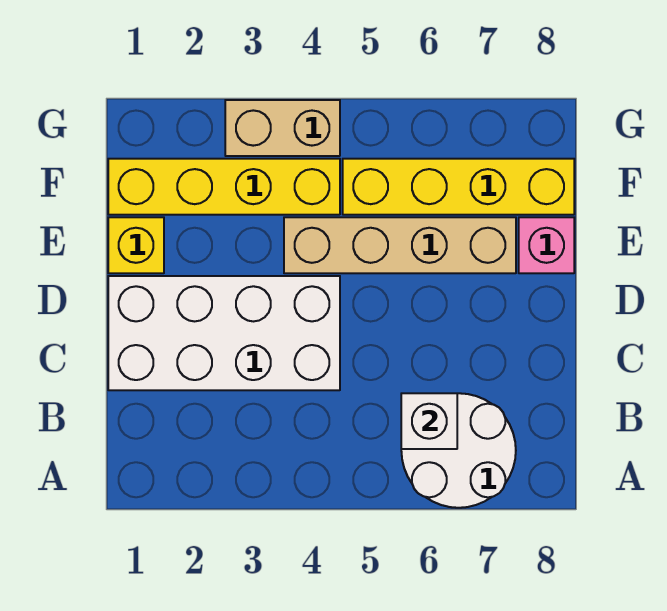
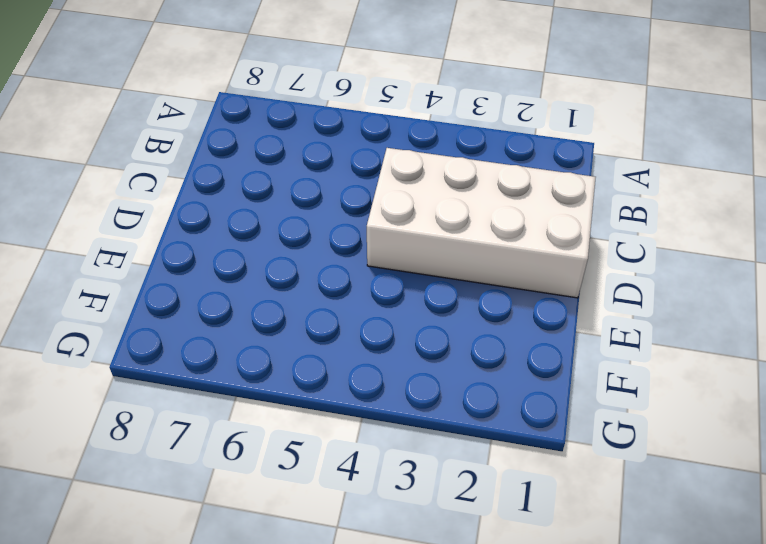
none -> white round brick A6:B7 level 1
none -> yellow brick E1 level 1

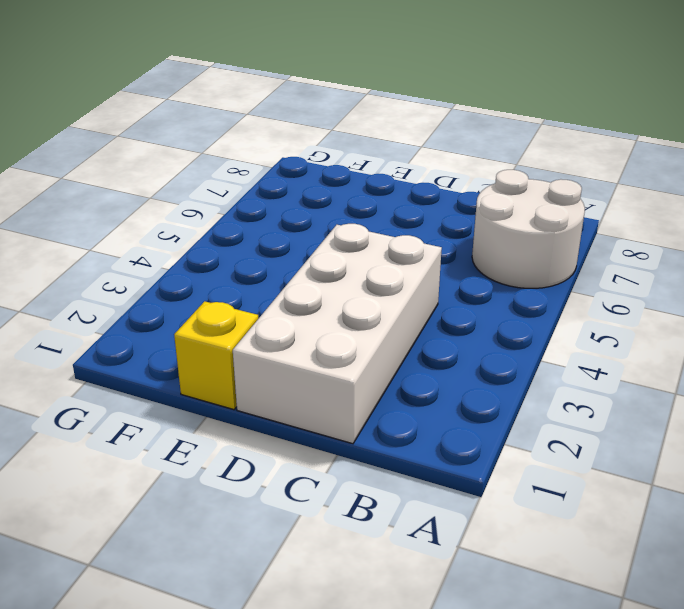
none -> tan brick E4:E7 level 1
none -> pink brick E8 level 1

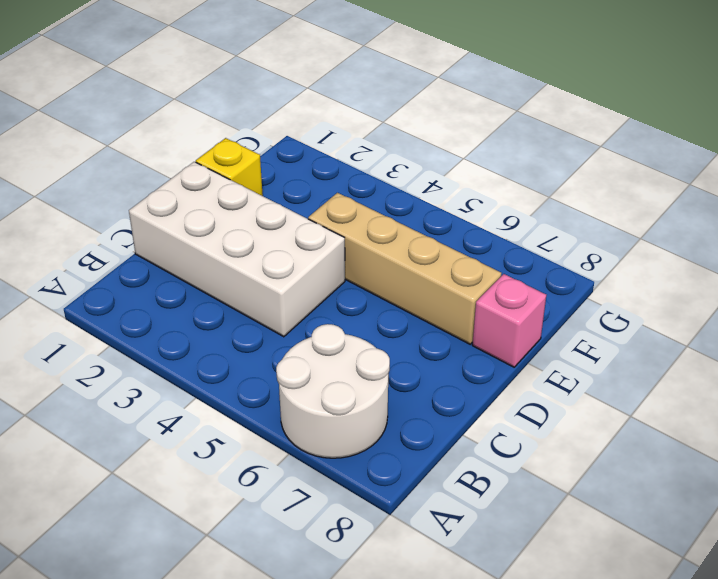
none -> yellow brick F1:F4 level 1
none -> yellow brick F5:F8 level 1

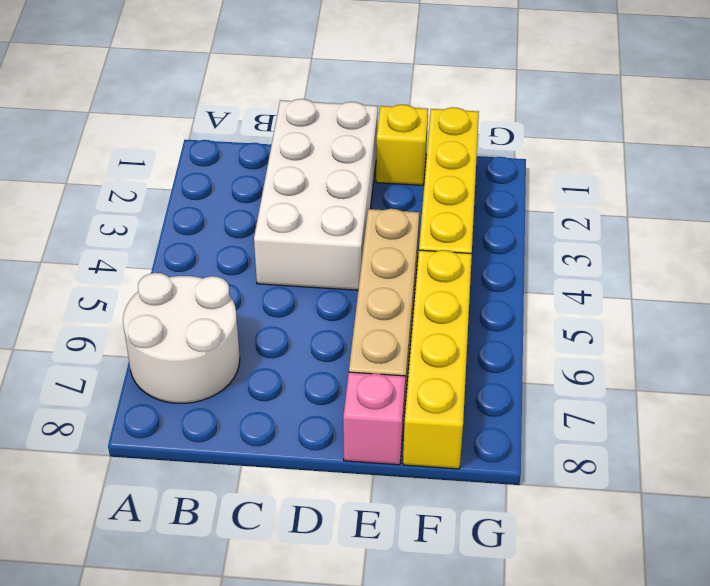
none -> tan brick G3:G4 level 1
none -> white brick B6 level 2

